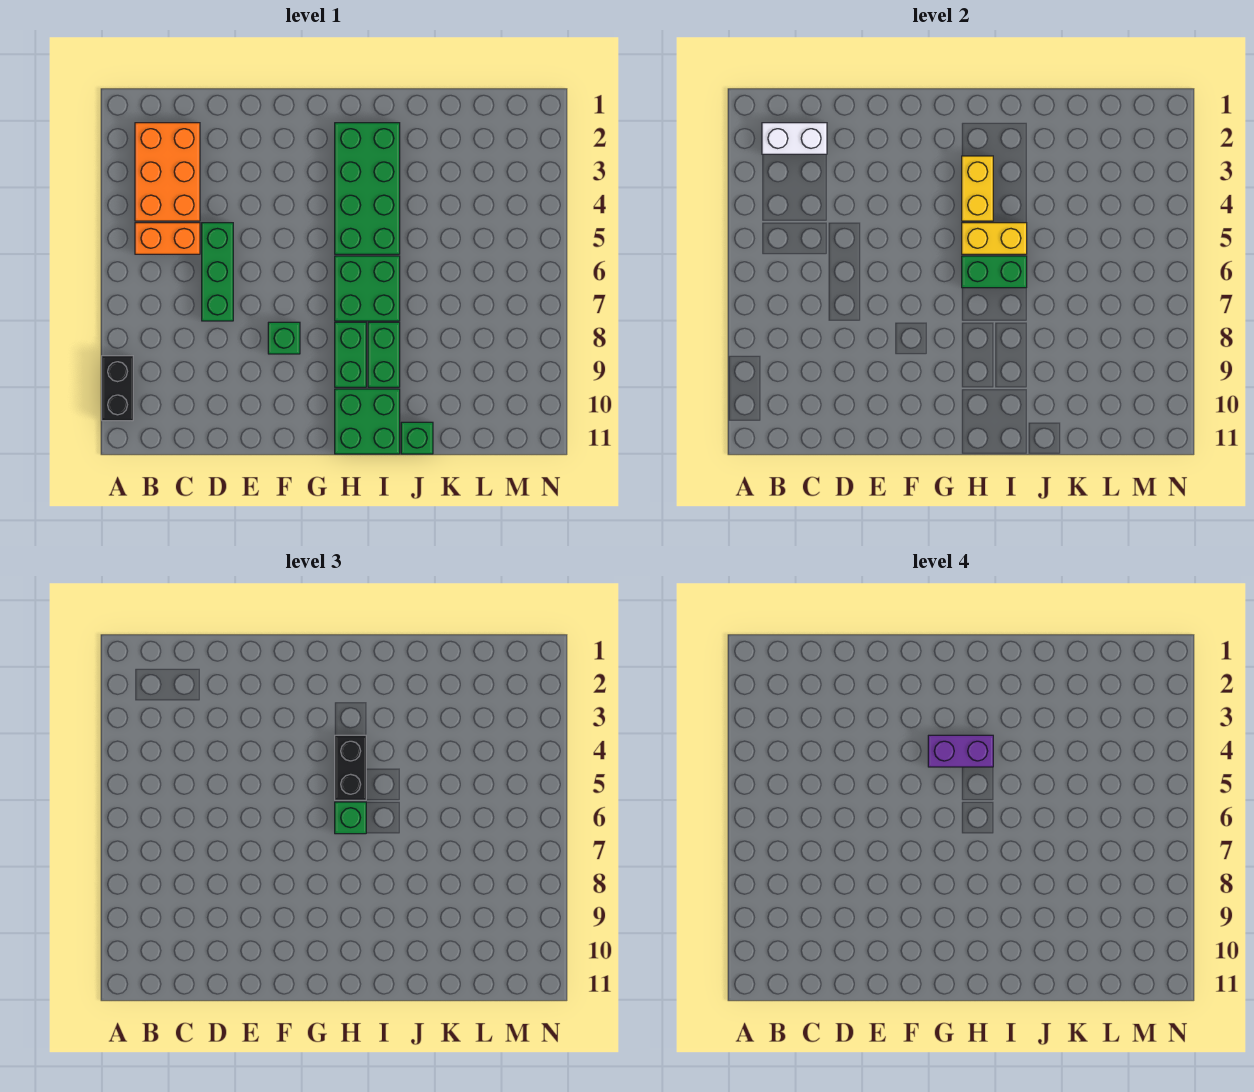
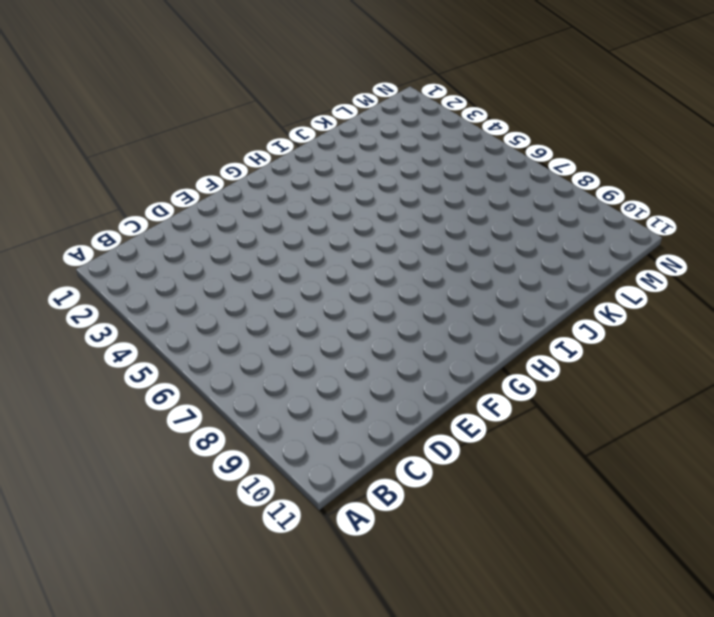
none -> black brick A9:A10 level 1
none -> orange brick B2:C4 level 1
none -> orange brick B5:C5 level 1

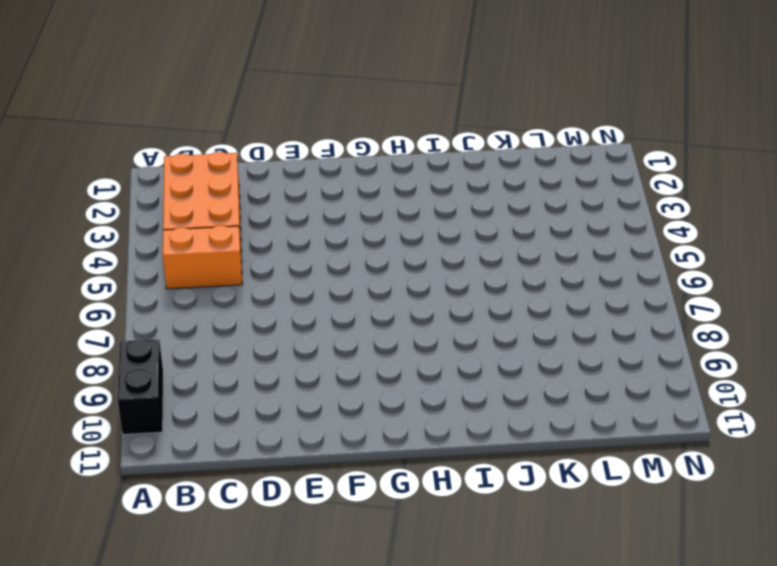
none -> green brick D5:D7 level 1
none -> green brick F8 level 1
none -> green brick H2:I5 level 1

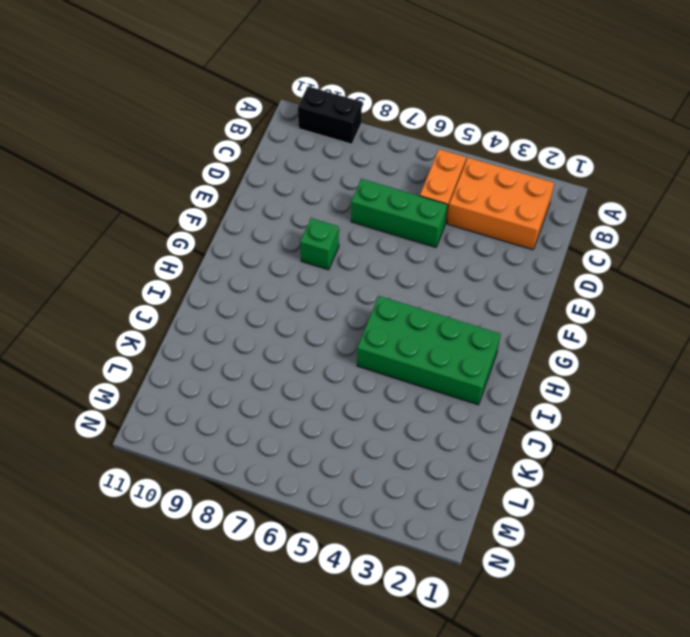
none -> green brick H6:I7 level 1
none -> green brick H8:H9 level 1
none -> green brick H10:I11 level 1

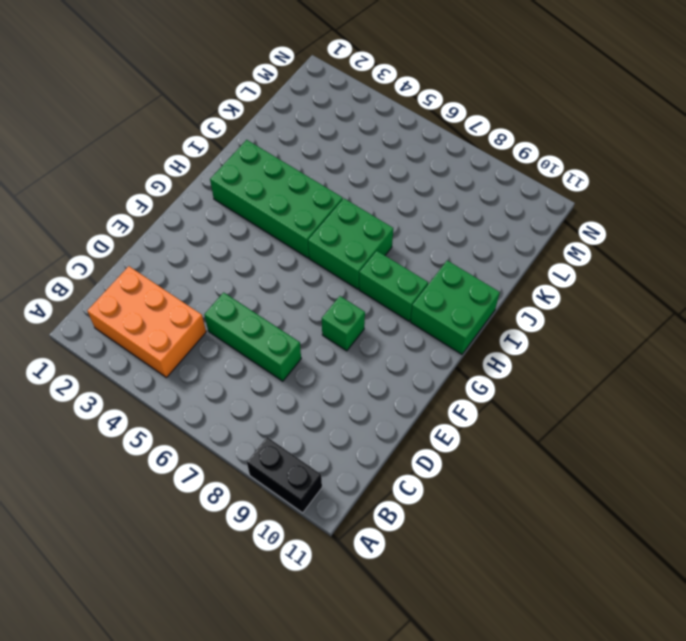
none -> orange brick B5:C5 level 1
none -> green brick I8:I9 level 1
none -> green brick J11 level 1

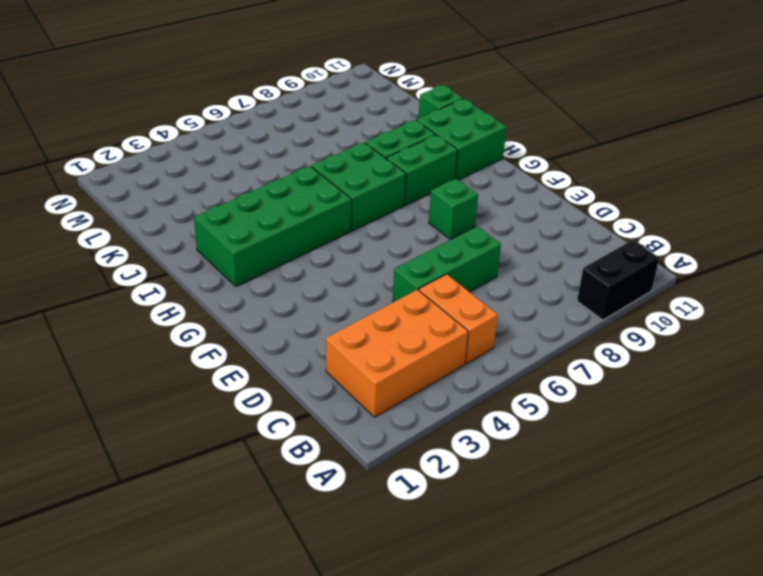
none -> white brick B2:C2 level 2
none -> yellow brick H3:H4 level 2
none -> yellow brick H5:I5 level 2

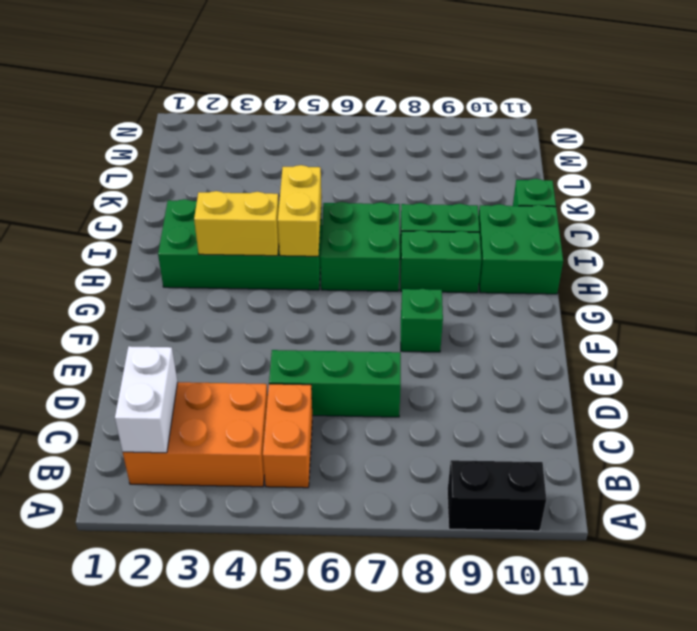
none -> green brick H6:I6 level 2
none -> black brick H4:H5 level 3
none -> green brick H6 level 3

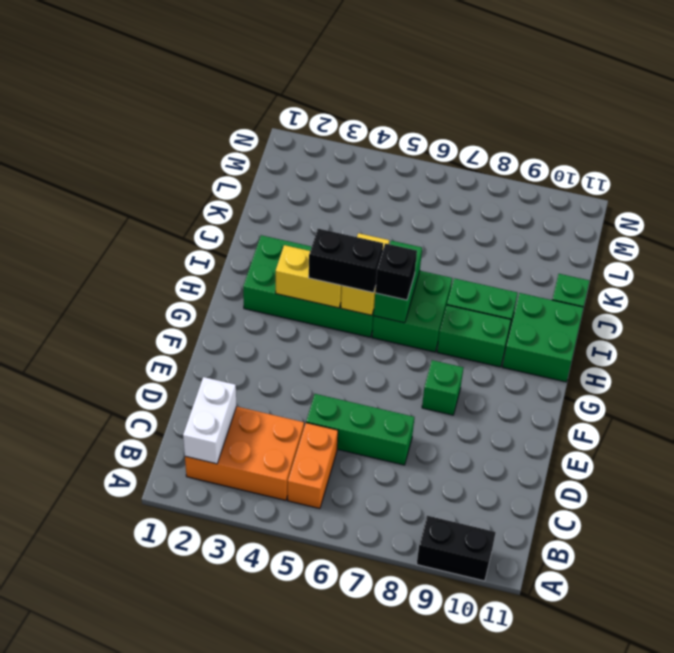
black brick H6 level 3 -> green brick H6 level 3
none -> purple brick G4:H4 level 4

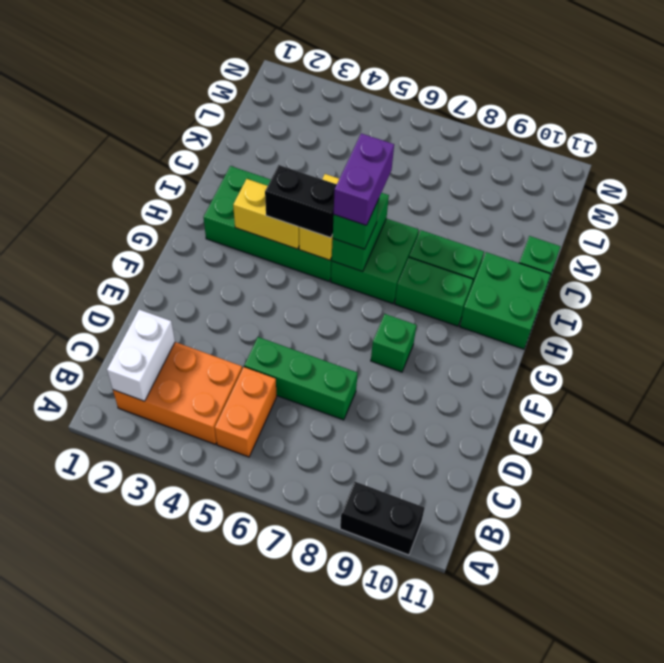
purple brick H6:I6 level 4 -> purple brick G4:H4 level 4

